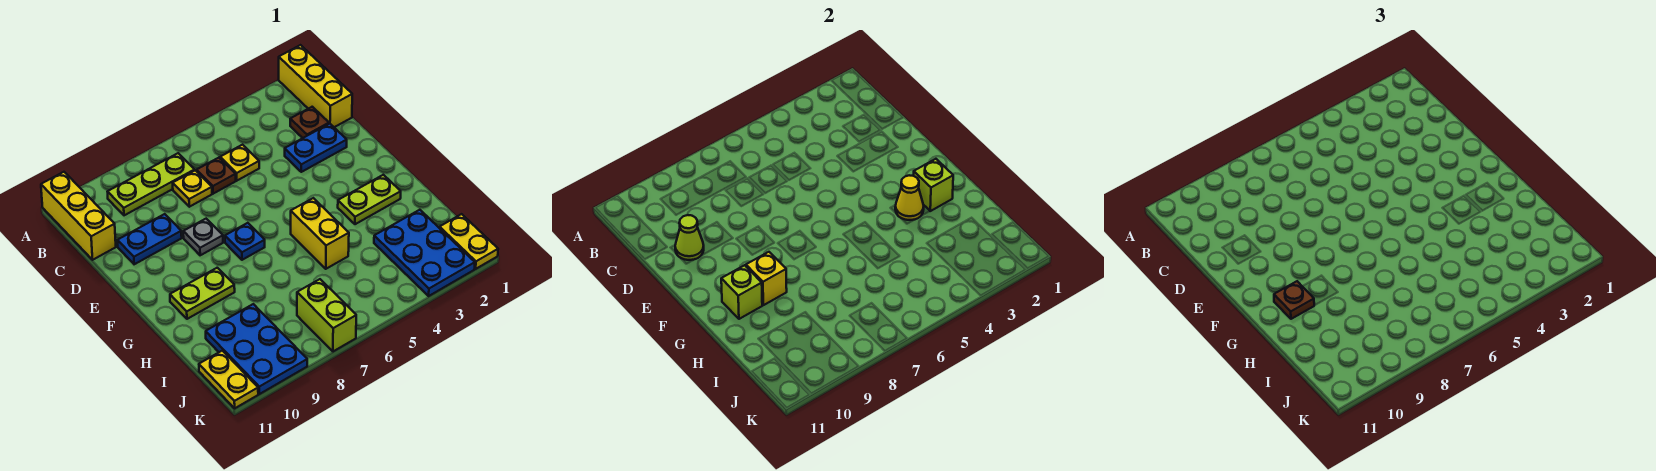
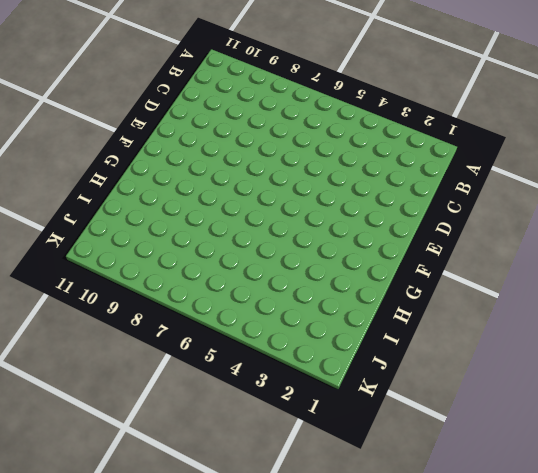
none -> yellow brick A1:C1 level 1
none -> yellow brick A11:C11 level 1
none -> lime plate B7:B9 level 1

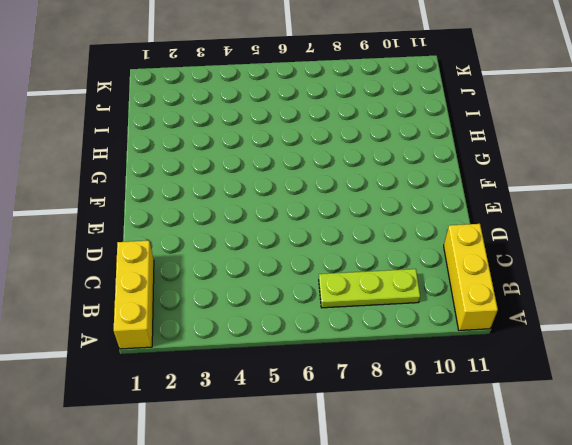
none -> brown plate C2 level 1
none -> yellow plate C5 level 1
none -> brown plate C6 level 1

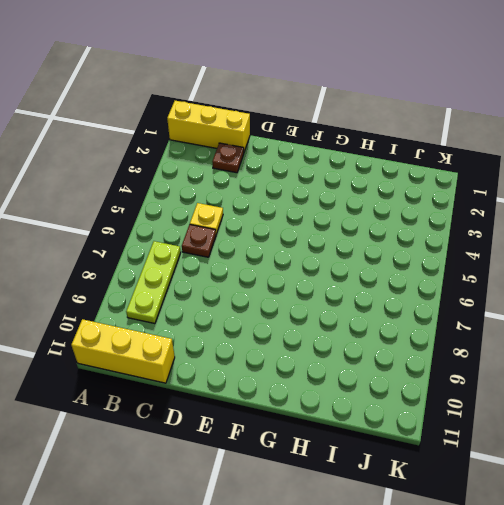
none -> yellow plate C7 level 1
none -> blue plate D2:D3 level 1
none -> blue plate D9:D10 level 1

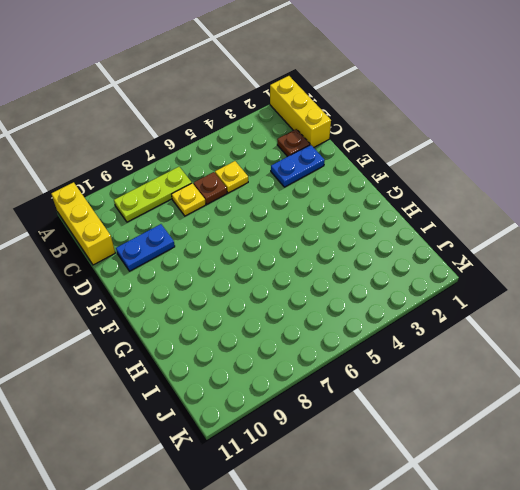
none -> grey plate E8 level 1
none -> blue plate F7 level 1
none -> lime plate G2:G3 level 1

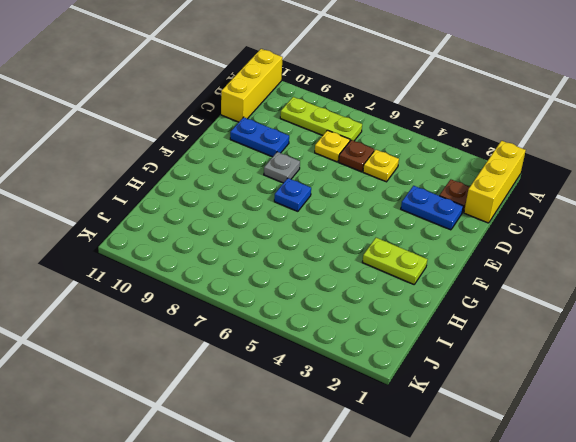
none -> yellow brick G5:H5 level 1
none -> lime plate G9:G10 level 1
none -> blue plate I2:K3 level 1

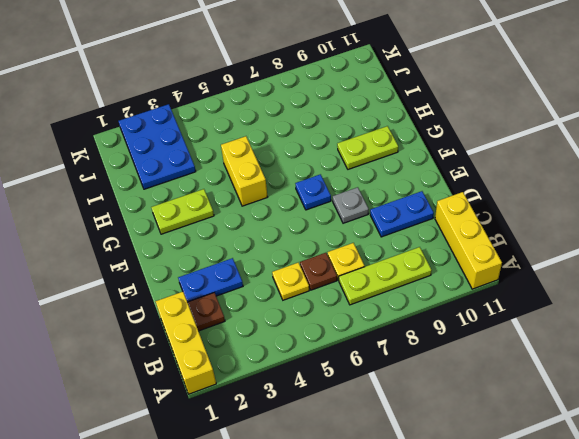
none -> blue plate I9:K10 level 1
none -> yellow plate J1:K1 level 1
none -> lime brick J7:K7 level 1

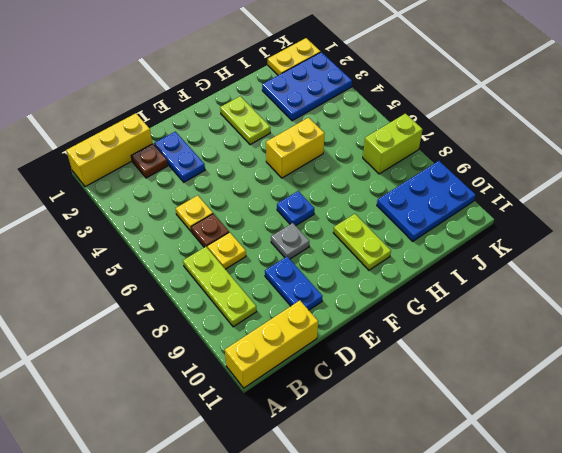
none -> yellow plate J11:K11 level 1
none -> lime cone D10 level 2
none -> lime brick G2 level 2

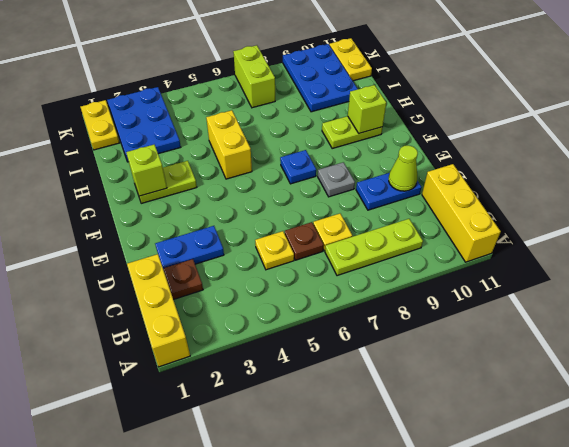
none -> yellow cone G3 level 2
none -> yellow brick G9 level 2
none -> brown plate G10 level 3

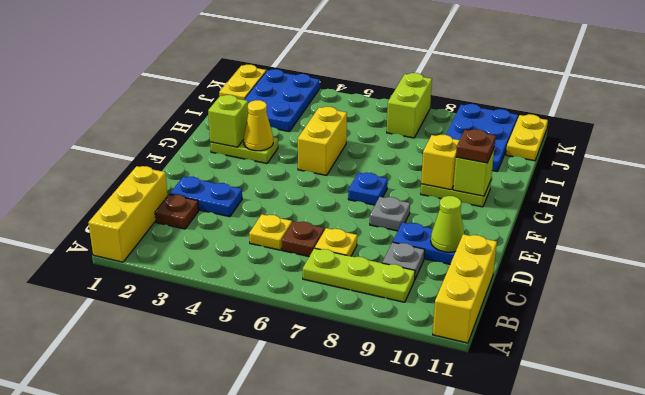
grey plate C9 level 1 -> none

